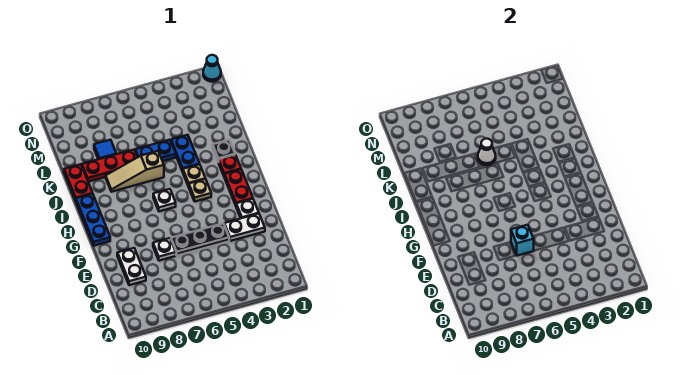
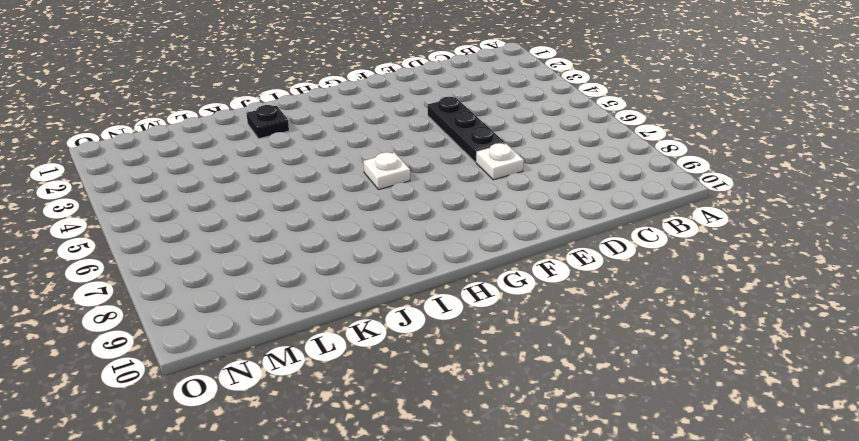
none -> white plate D9:E9 level 1
none -> white plate E2:E3 level 1
none -> white plate F2 level 1

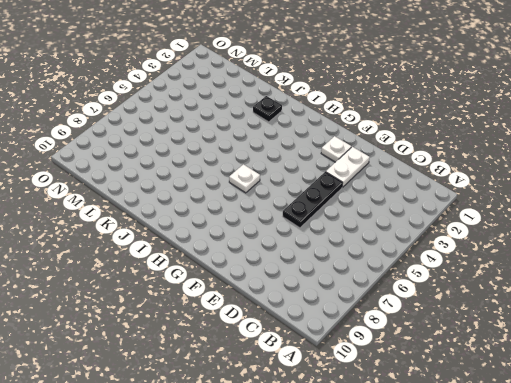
none -> white plate D9:E9 level 1
none -> white plate E7 level 1
none -> red plate G2:H2 level 1

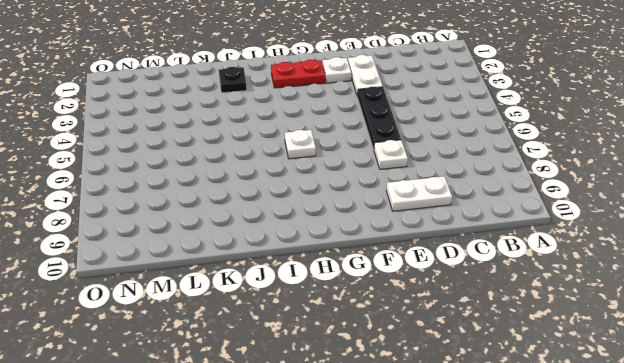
none -> blue plate G10:I10 level 1
none -> tan plate H4 level 1
none -> red plate I2 level 1

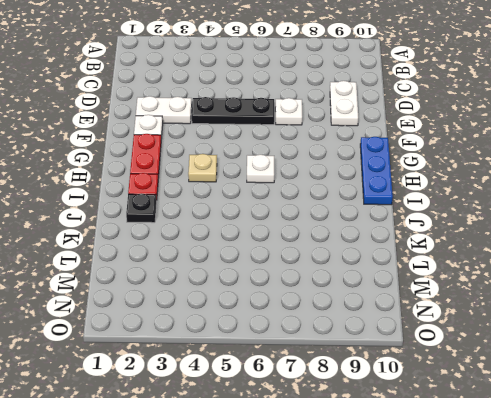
none -> tan plate I4 level 1
none -> blue plate J4:K4 level 1
none -> tan slope J6:J8 level 1 top 6

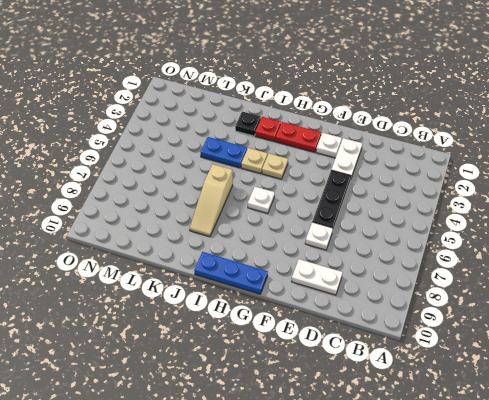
none -> red plate J10:K10 level 1
none -> blue plate K5:K6 level 1
none -> red plate K7:K9 level 1

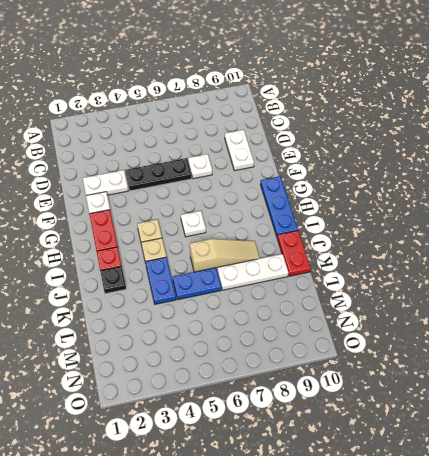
white plate K7:K9 level 1 -> red plate K7:K9 level 1
none -> blue tile L8 level 1
none -> cyan cone O1 level 1
none -> cyan brick E6 level 2

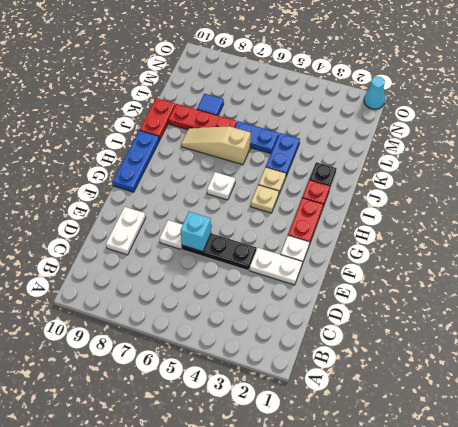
none -> white cone K6 level 2

